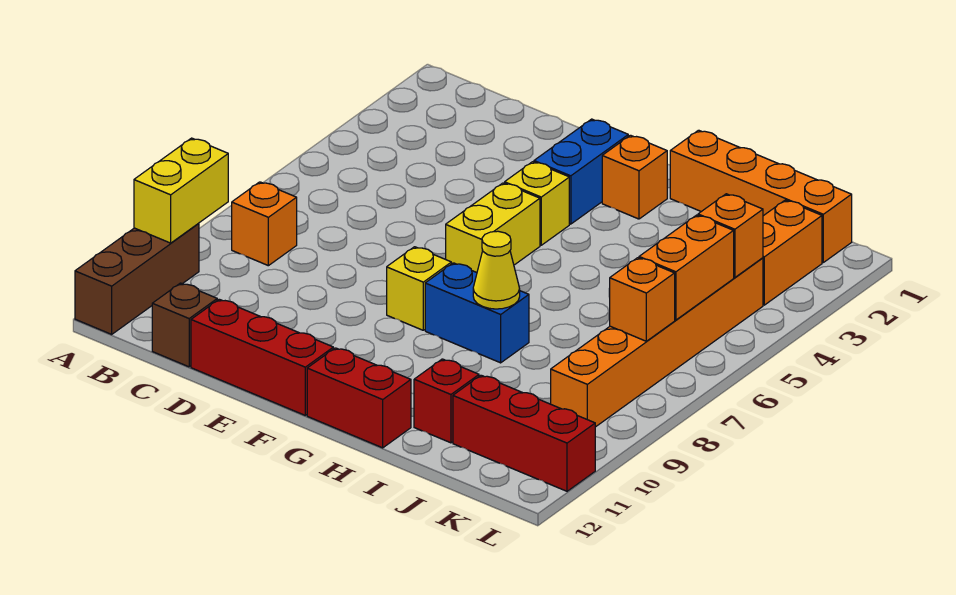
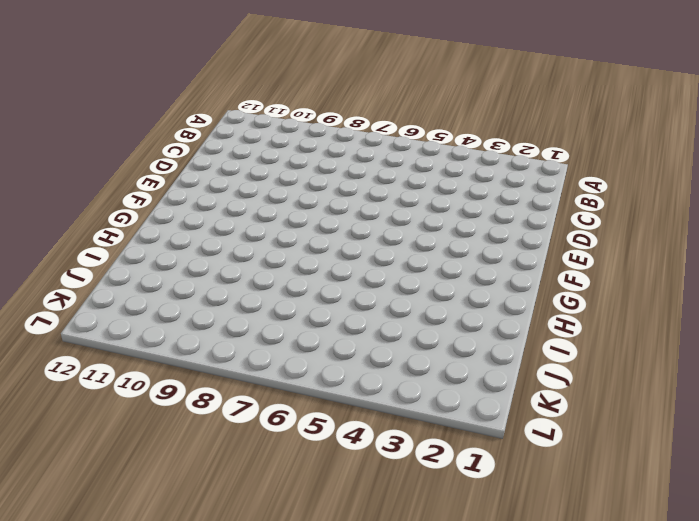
none -> brown brick A10:A12 level 1
none -> orange brick B8 level 1
none -> brown brick C12 level 1

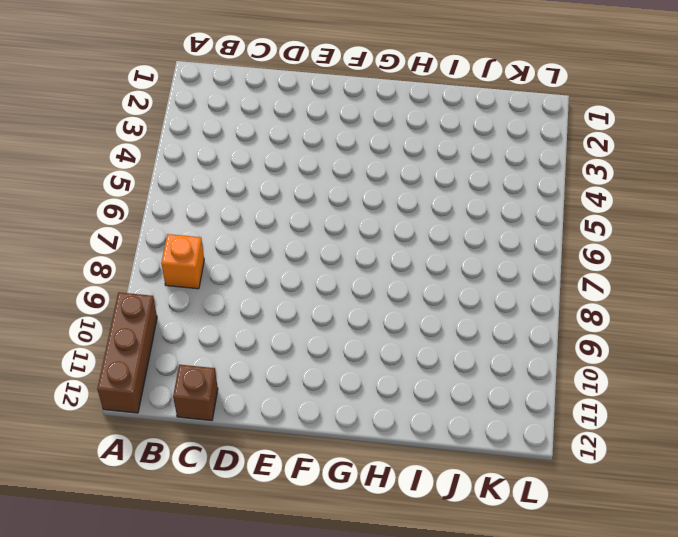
none -> red brick D12:F12 level 1
none -> blue brick F2:F3 level 1
none -> yellow brick F4 level 1

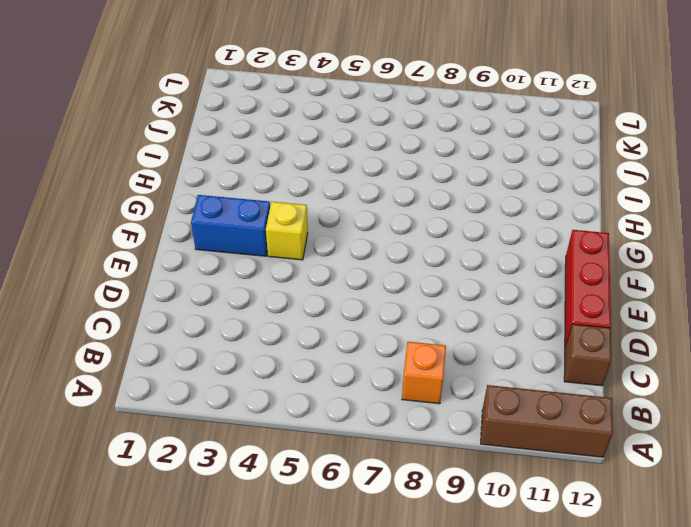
none -> yellow brick F5:F6 level 1
none -> yellow brick F8 level 1
none -> orange brick G2 level 1

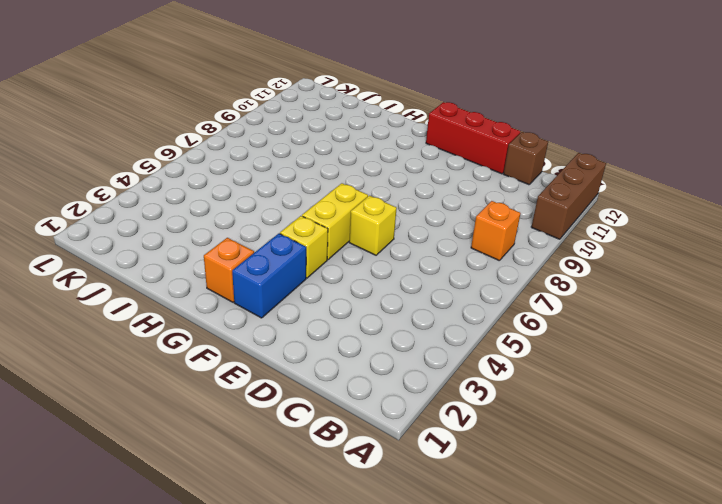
yellow brick E6 level 1 -> yellow brick F8 level 1
none -> blue brick G8:H8 level 1
none -> red brick G12:H12 level 1
none -> orange brick H1:K1 level 1

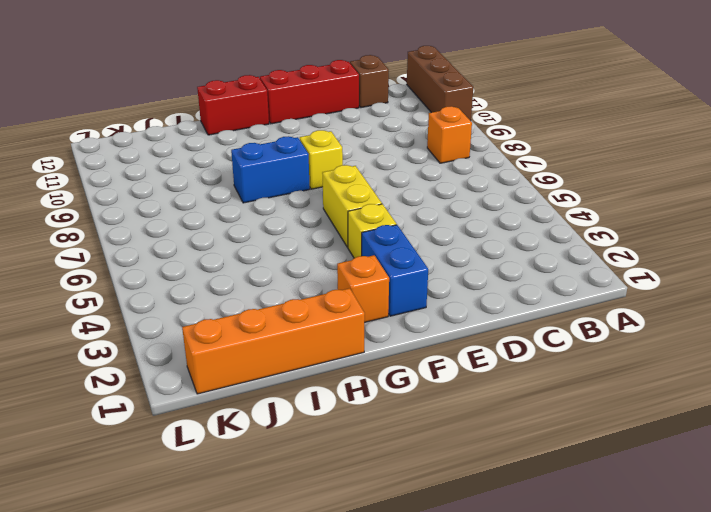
none -> red brick I11 level 1
none -> red brick J11:L11 level 1
none -> orange brick K2:K3 level 1

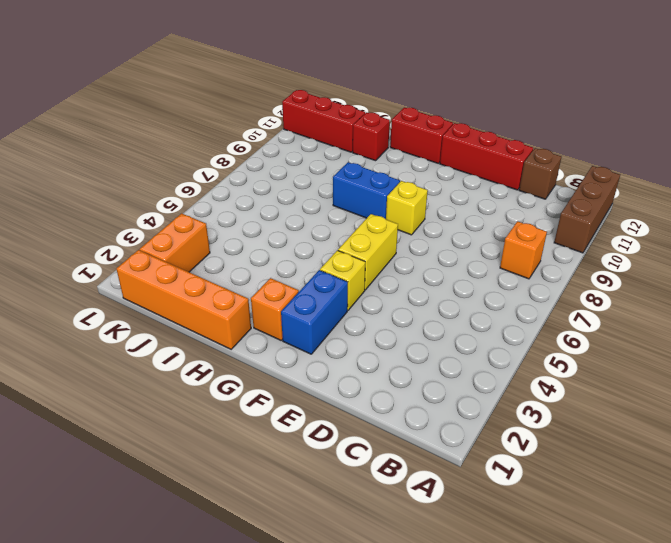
none -> orange brick K4:K9 level 1
none -> yellow brick A9:A10 level 2
none -> yellow cone H8 level 2

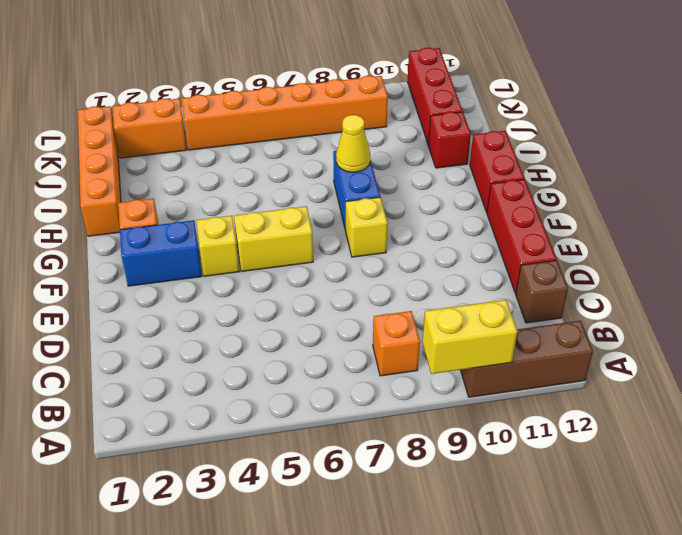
none -> orange brick K4 level 2
none -> orange brick K5:K6 level 2
none -> orange brick K7 level 2

